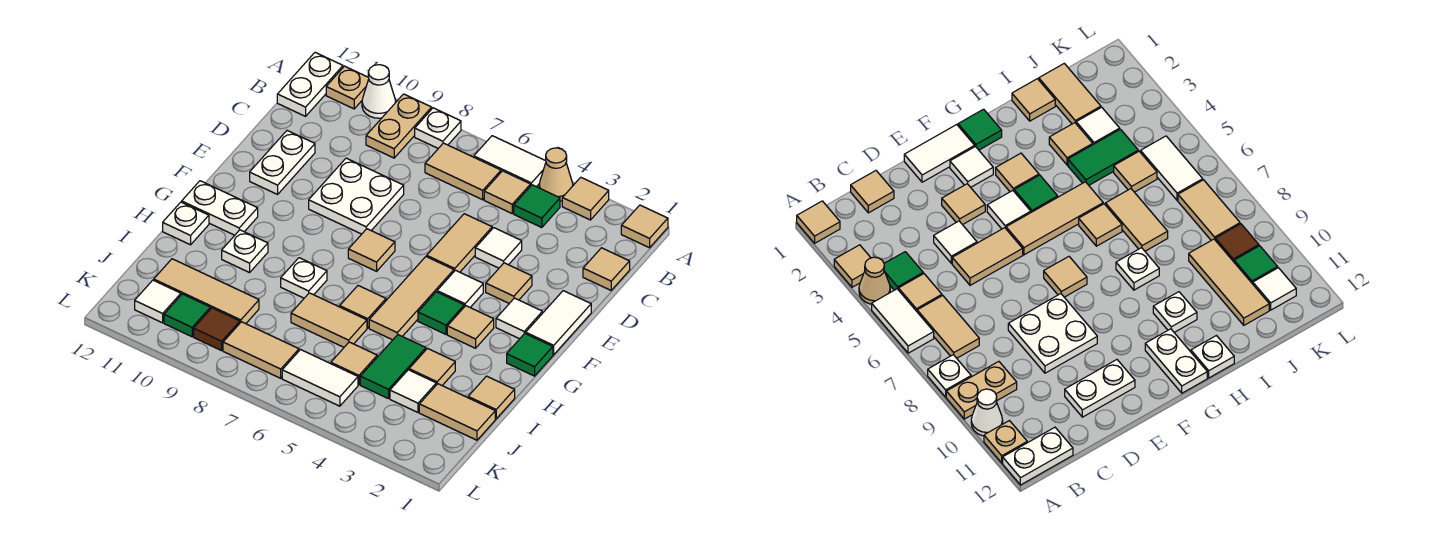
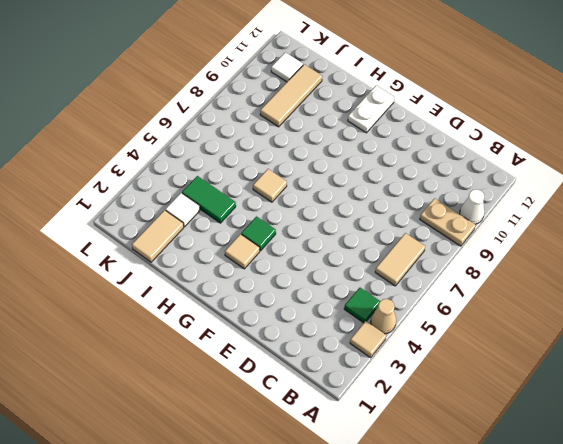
none -> tan tile A1 level 1
none -> white tile A5:A6 level 1
none -> white plate A8 level 1
none -> tan plate A11 level 1

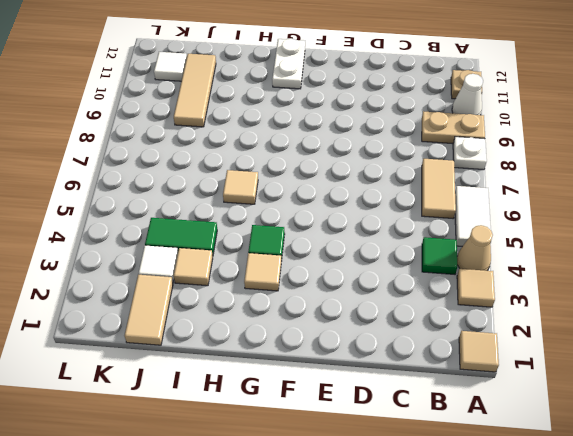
none -> white plate A12:B12 level 1
none -> tan tile B5 level 1
none -> tan tile C1 level 1
none -> white tile D4 level 1

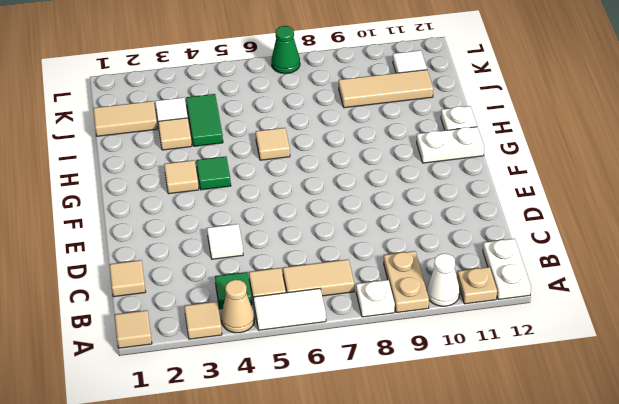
green cone L7 level 1 -> none
none -> tan tile D5:E5 level 1
none -> white plate D8:E9 level 1
none -> white plate D11:E11 level 1
none -> white tile E1:F1 level 1

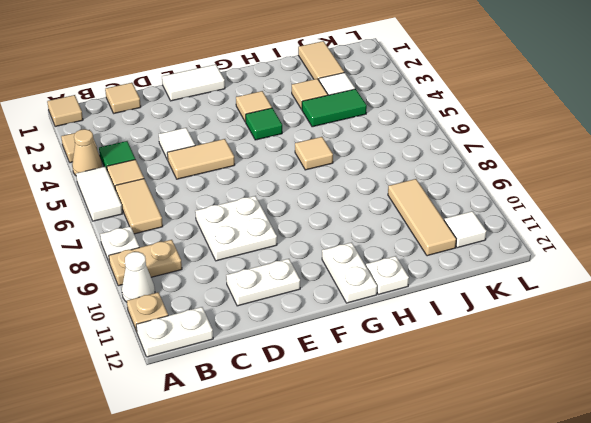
none -> tan tile E3 level 1
none -> white tile F2 level 1
none -> white tile F4 level 1
none -> tan tile F5:H5 level 1

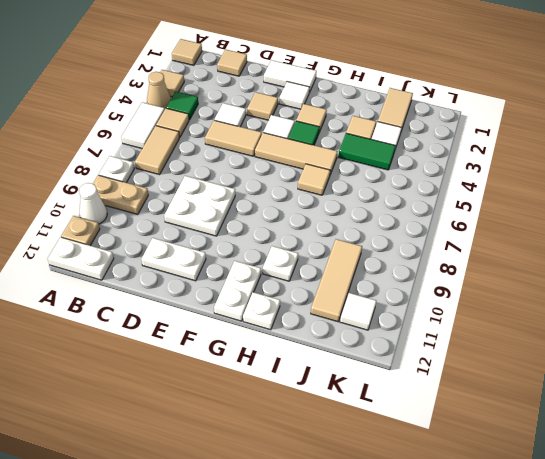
none -> tan tile F7 level 1
none -> green tile G1 level 1
none -> white plate H8 level 1
none -> tan tile I1 level 1

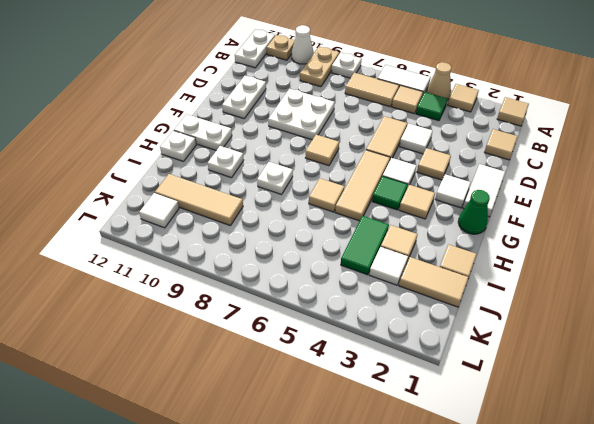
green cone G1 level 1 -> green tile G1 level 1
none -> tan tile I6:I7 level 1
none -> tan tile J5 level 1
none -> white tile K5:K6 level 1
none -> tan tile K7:K8 level 1

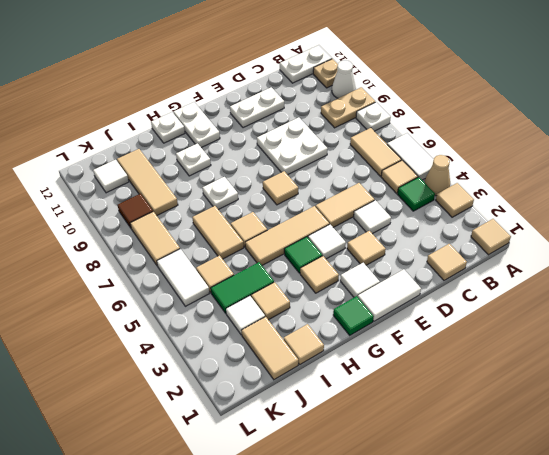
none -> green tile K10 level 1

